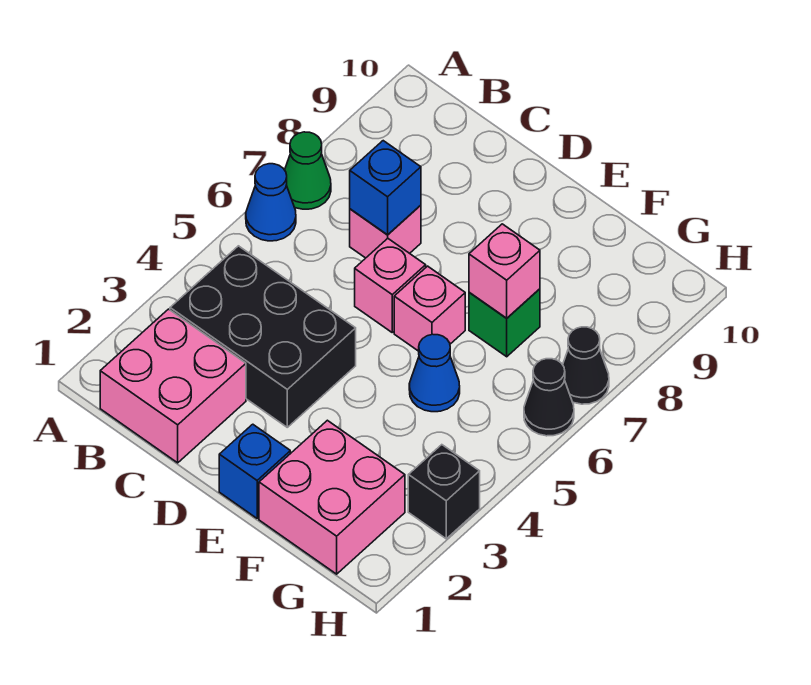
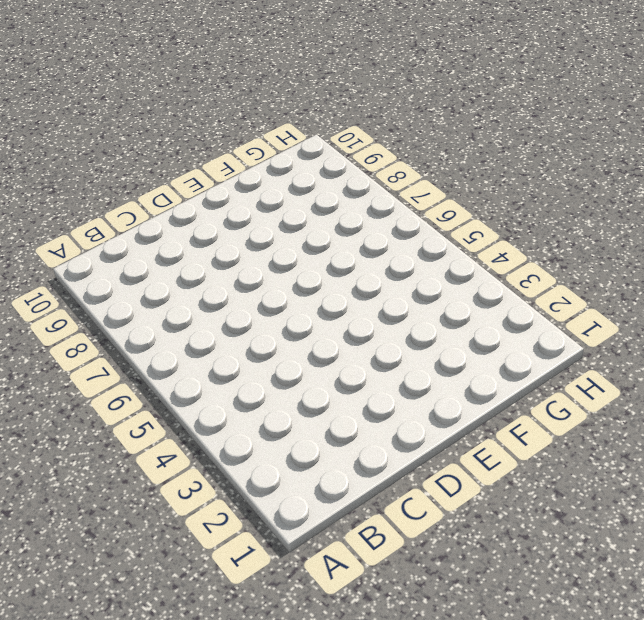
none -> blue cone A6 level 1
none -> green cone A7 level 1
none -> pink brick B1:C2 level 1

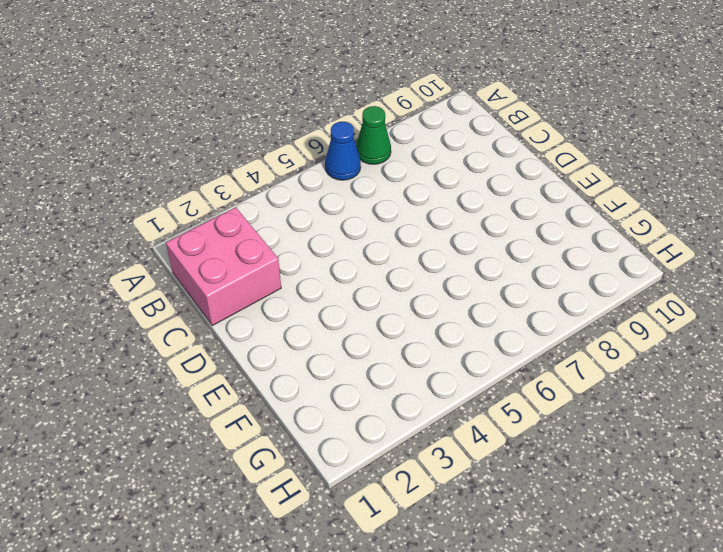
none -> black brick B3:D4 level 1
none -> pink brick C7 level 1
none -> pink brick D6 level 1

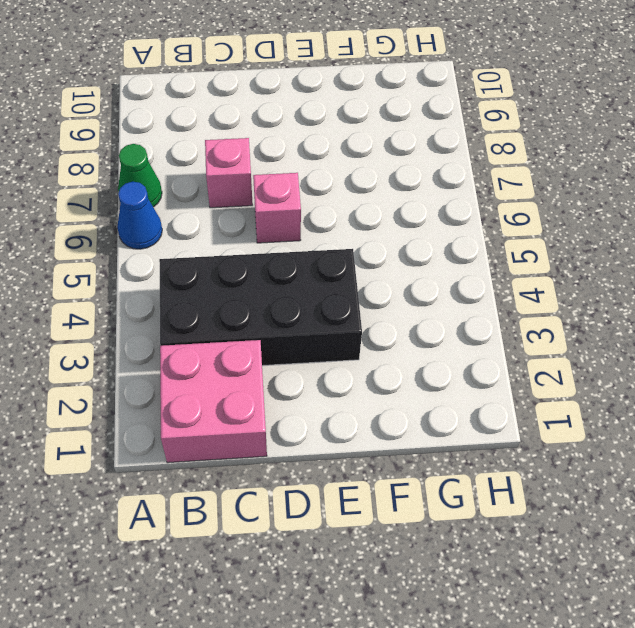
black brick B3:E4 level 1 -> black brick B3:D4 level 1
none -> blue brick E1 level 1
none -> pink brick E6 level 1
none -> pink brick F1:G2 level 1

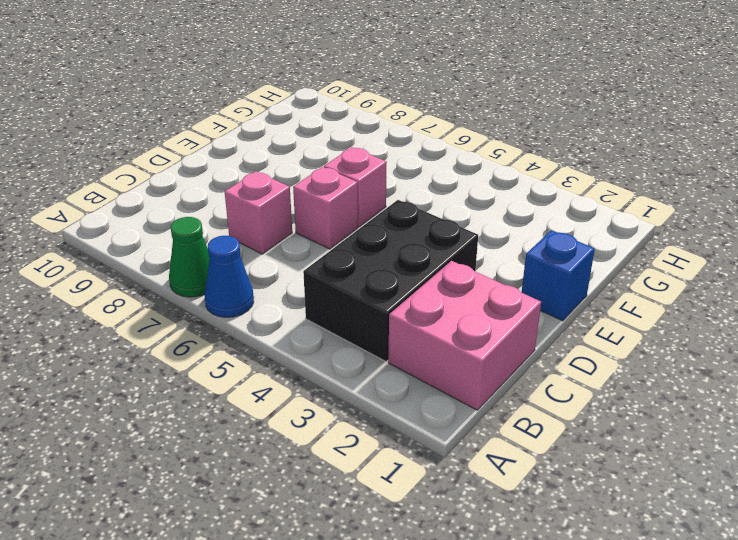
none -> pink brick F1:G2 level 1
none -> blue cone F5 level 1
none -> green brick F7 level 1

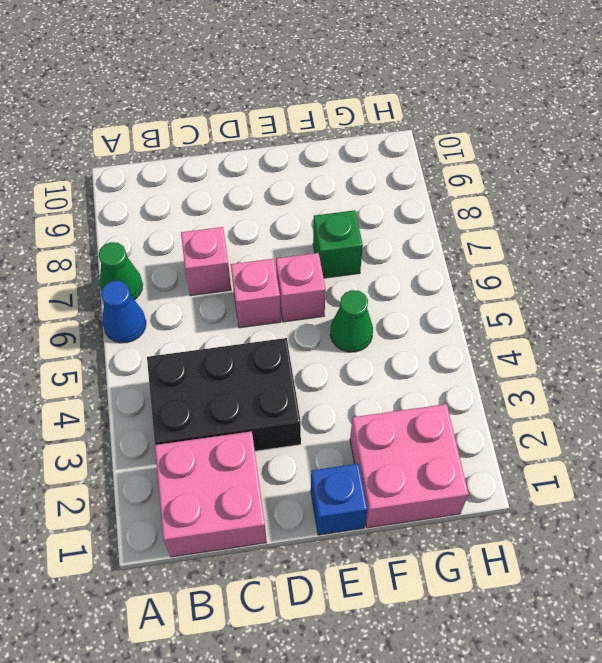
green cone F5 level 1 -> blue cone F5 level 1
none -> black brick H3 level 1
none -> black cone H6 level 1
none -> black cone H7 level 1

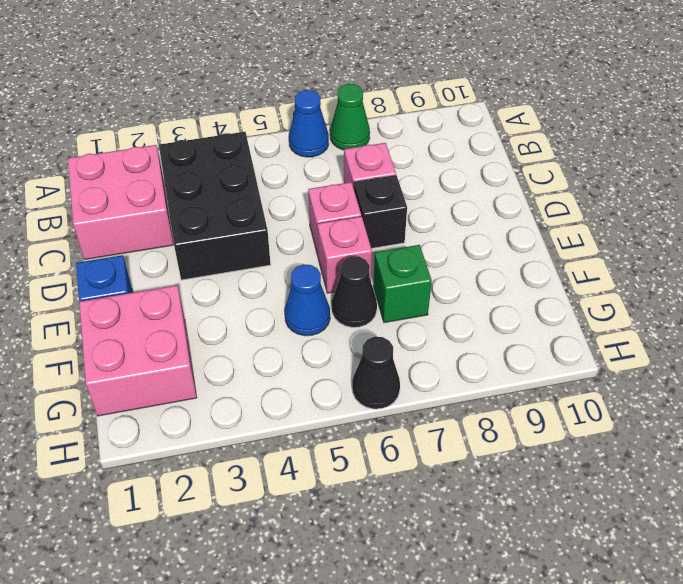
black brick D7 level 1 -> black brick H3 level 1
black cone F6 level 1 -> black cone H7 level 1
none -> blue brick C7 level 2
none -> pink brick F7 level 2

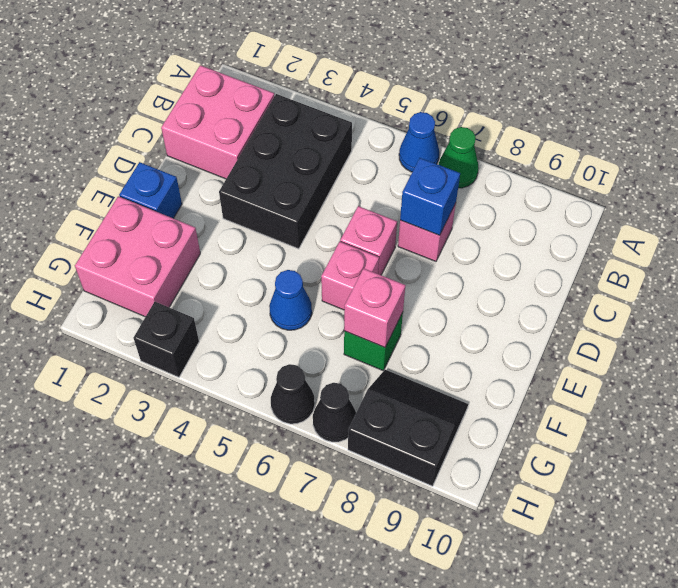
black slope G8:H9 level 1 top H -> none

